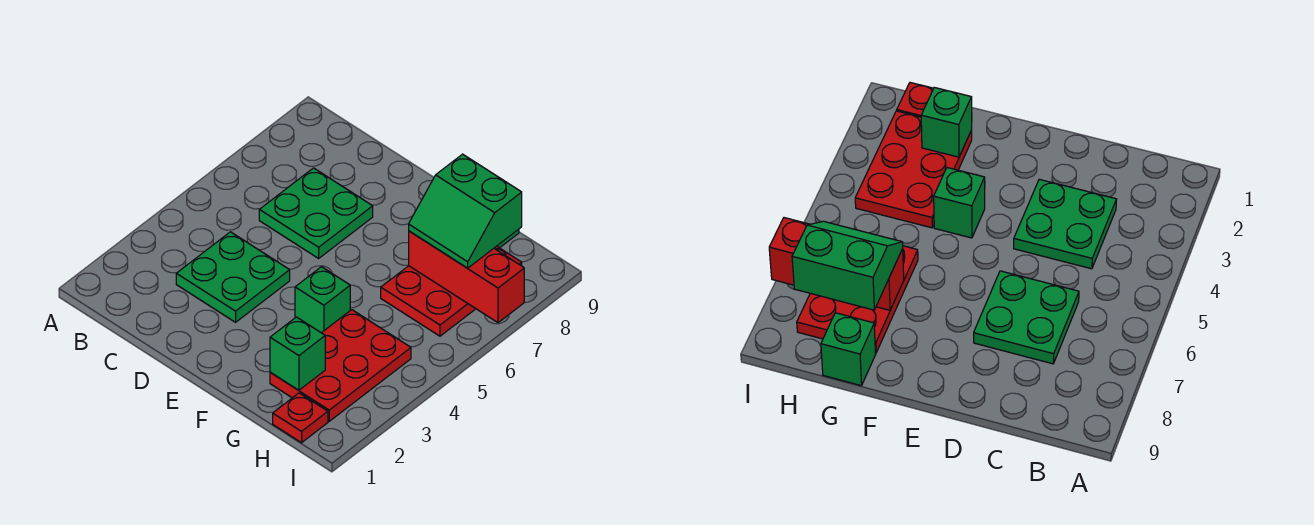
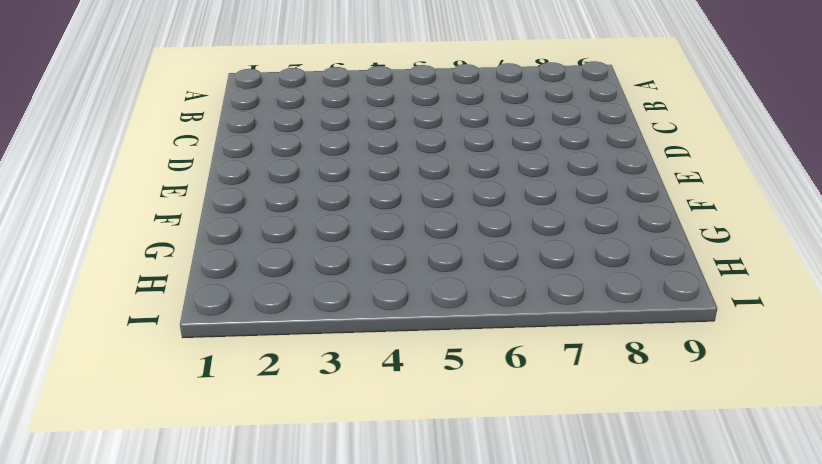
none -> green plate C3:D4 level 1
none -> green plate C6:D7 level 1

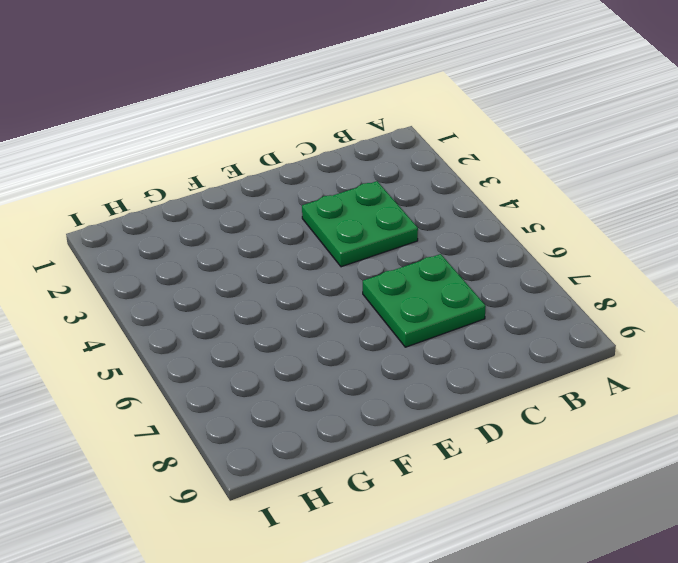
none -> green brick F4 level 1
none -> red plate G2:H4 level 1

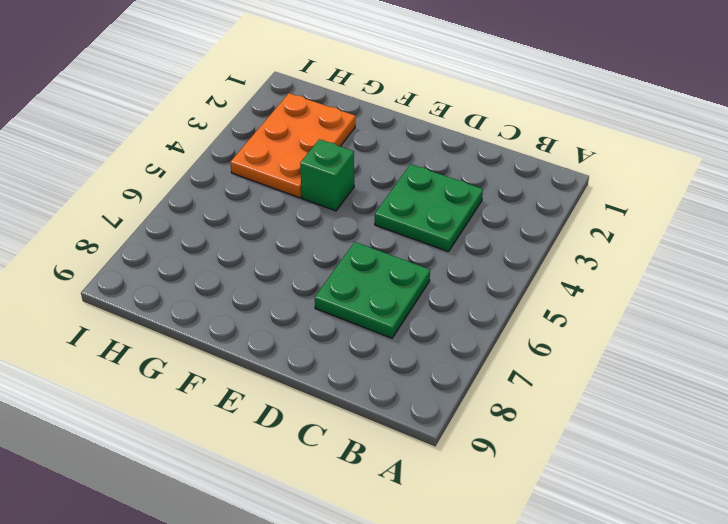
orange plate G2:H4 level 1 -> red plate G2:H4 level 1
none -> red plate G6:H8 level 1
none -> green brick G9 level 1

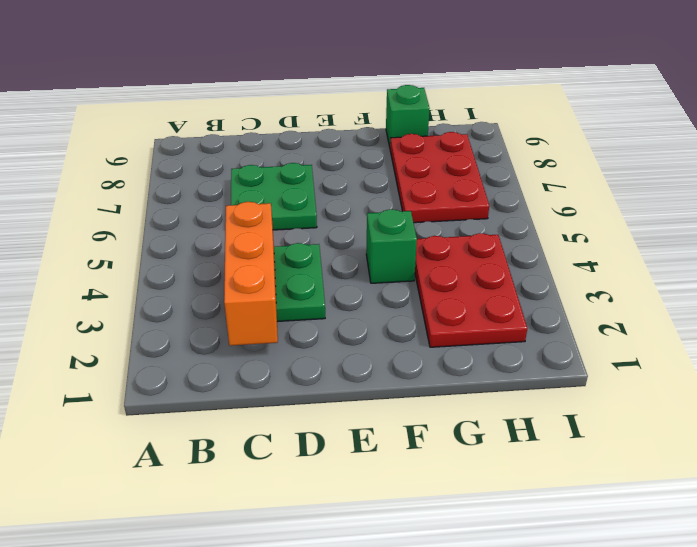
orange brick C2:C4 level 2 -> none
none -> red plate H1 level 1
none -> green brick G2 level 2

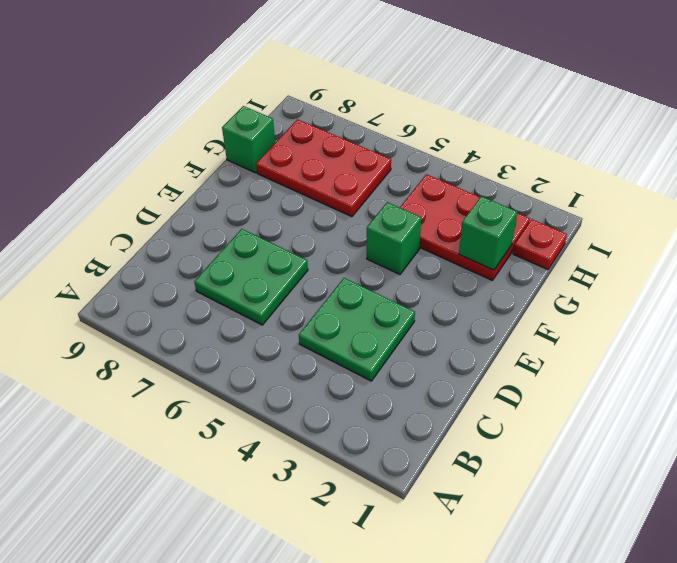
none -> red brick G7:I7 level 2
none -> green slope G7:H8 level 3 top 8

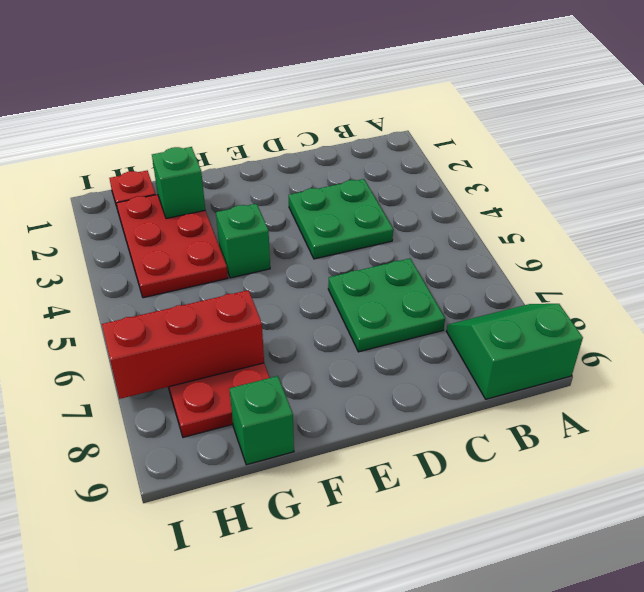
green slope A8:B9 level 1 top 9 -> green slope G7:H8 level 3 top 8

